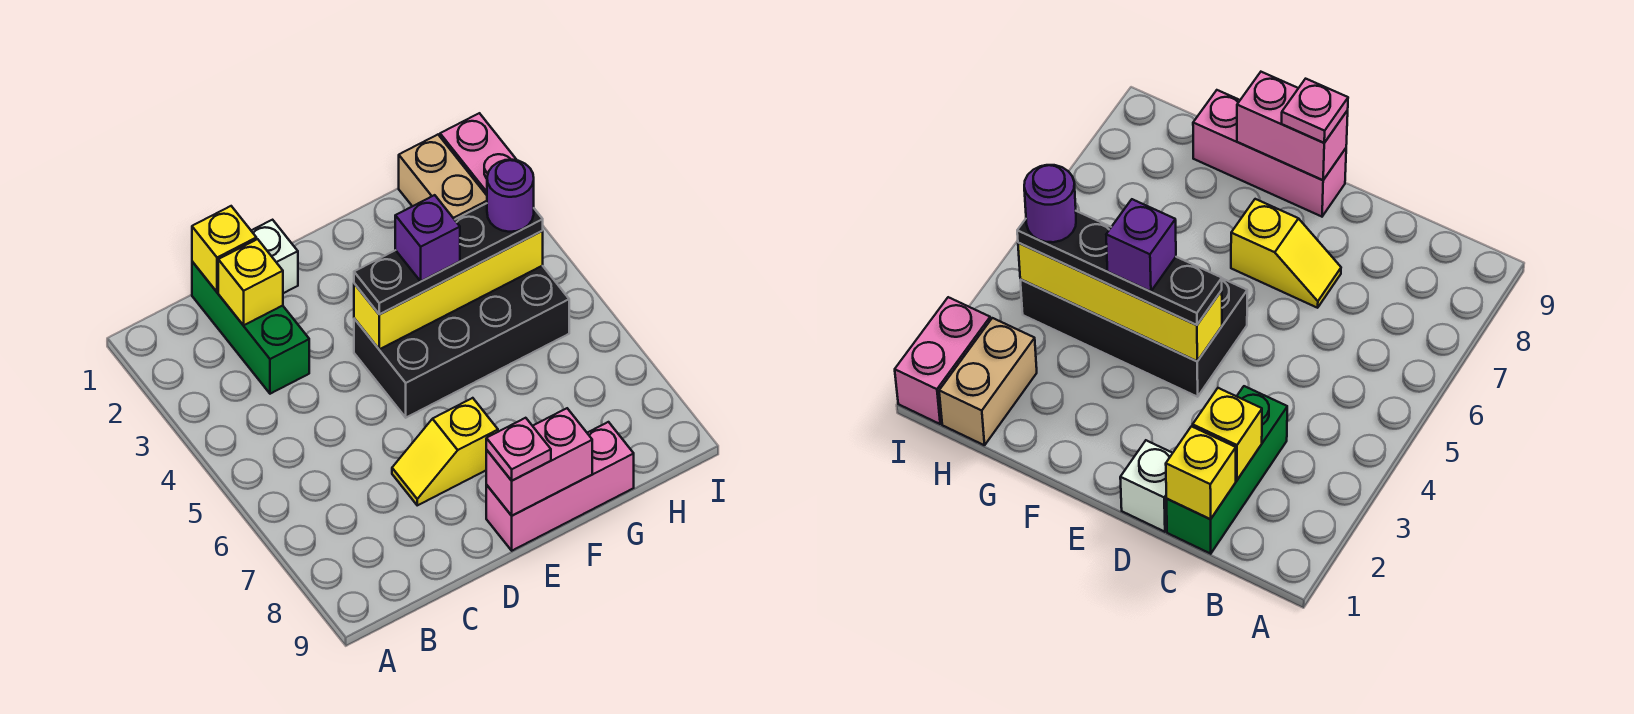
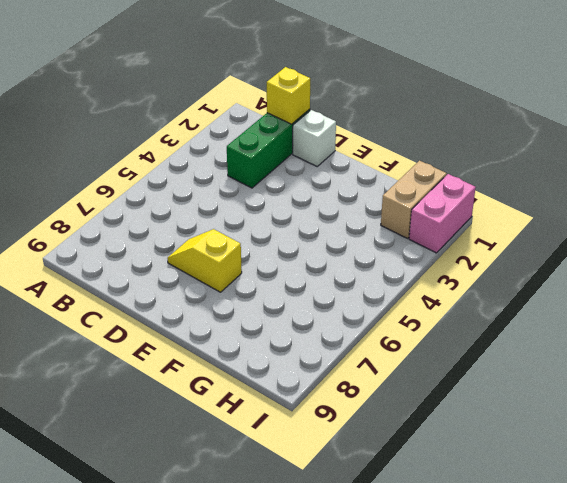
none -> black brick E4:H5 level 1
none -> pink brick E9:G9 level 1
none -> yellow brick C2 level 2

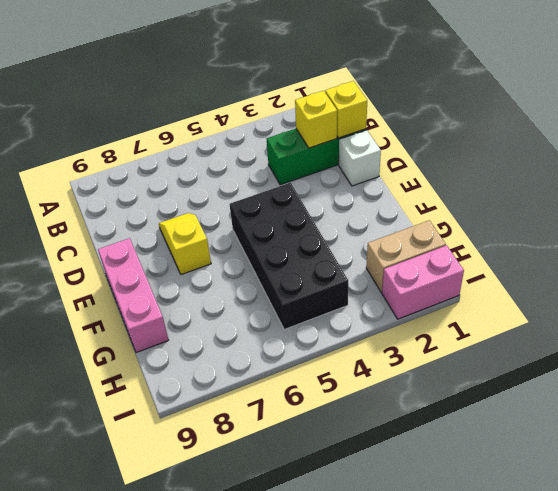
none -> yellow brick E4:H4 level 2
none -> pink brick E9:F9 level 2
none -> black plate E4:H4 level 3

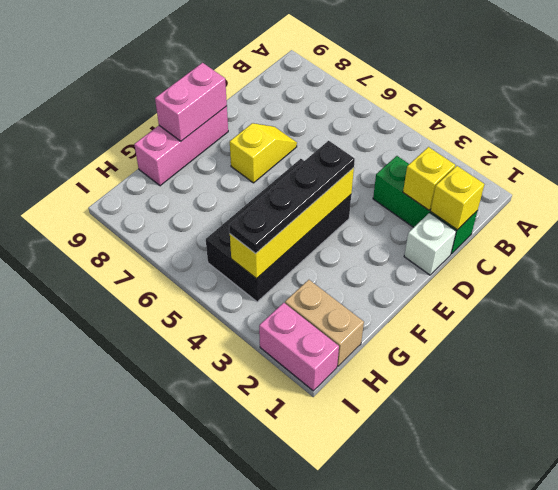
none -> pink plate E9 level 3
none -> purple brick F4 level 4
none -> purple round brick H4 level 4

